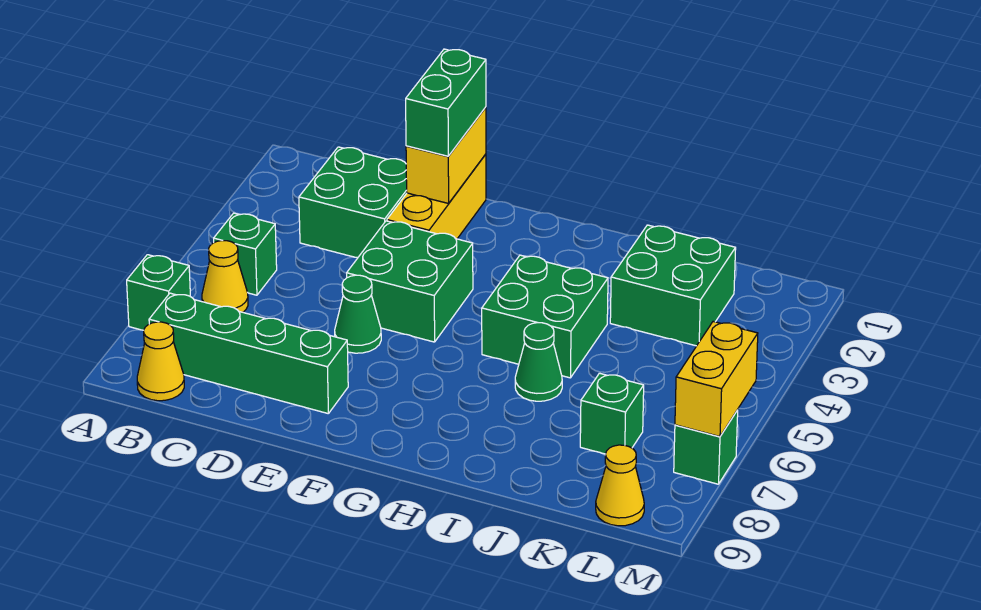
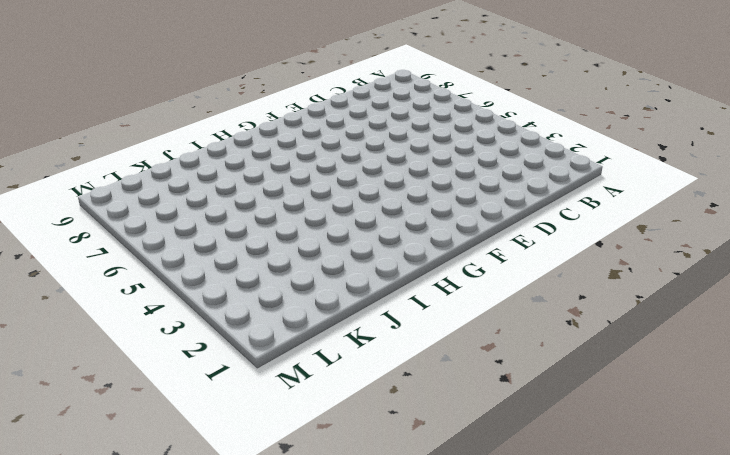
none -> green brick A7 level 1
none -> green brick B5 level 1
none -> yellow cone B6 level 1

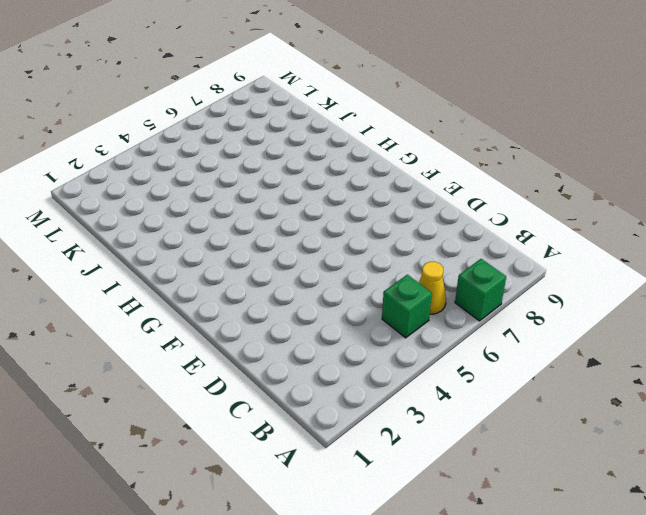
none -> green brick B8:E8 level 1
none -> yellow cone B9 level 1
none -> green brick C2:D3 level 1

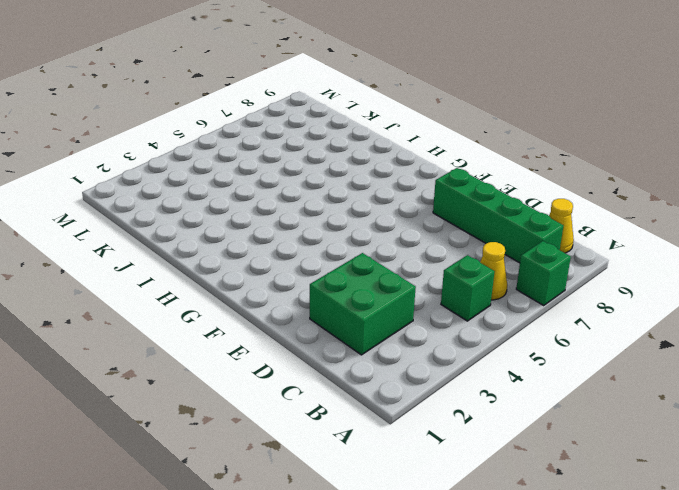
none -> yellow brick E1:E3 level 1
none -> green brick E4:F5 level 1
none -> green cone E6 level 1

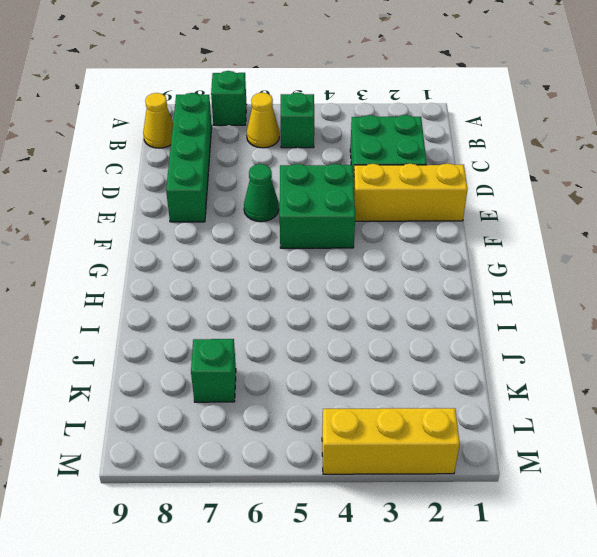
yellow brick M2:M4 level 1 -> none
none -> green brick H4:I5 level 1
none -> green cone I6 level 1
none -> green brick J2:K3 level 1

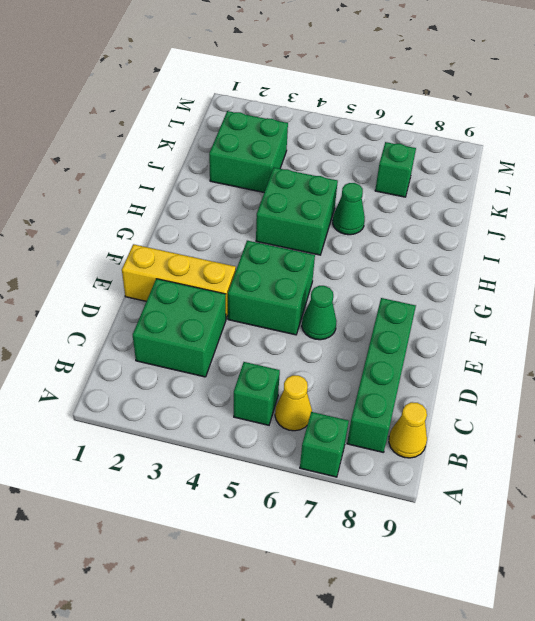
none -> yellow cone L9 level 1
none -> green brick M7 level 1
none -> yellow brick E1:E2 level 2

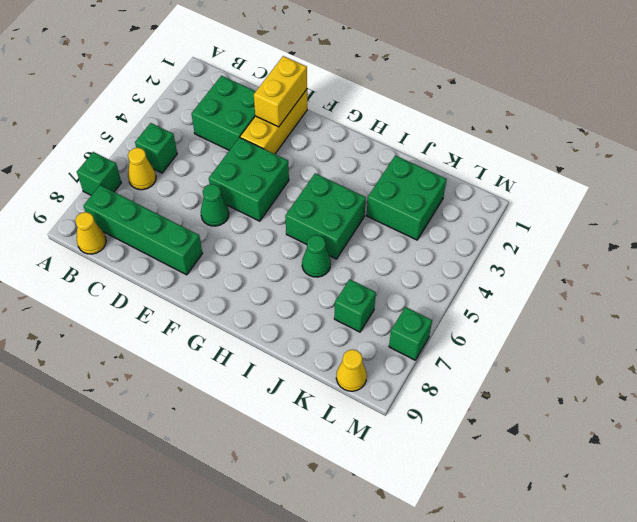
none -> yellow brick M6:M7 level 2
none -> green brick E1:E2 level 3

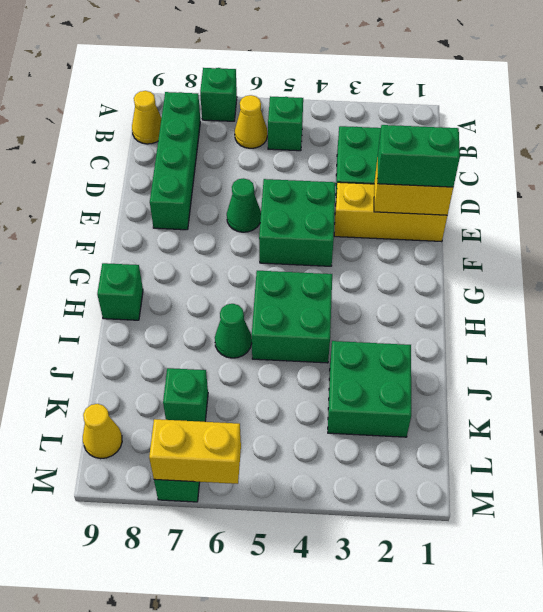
green brick H9 level 1 -> none

